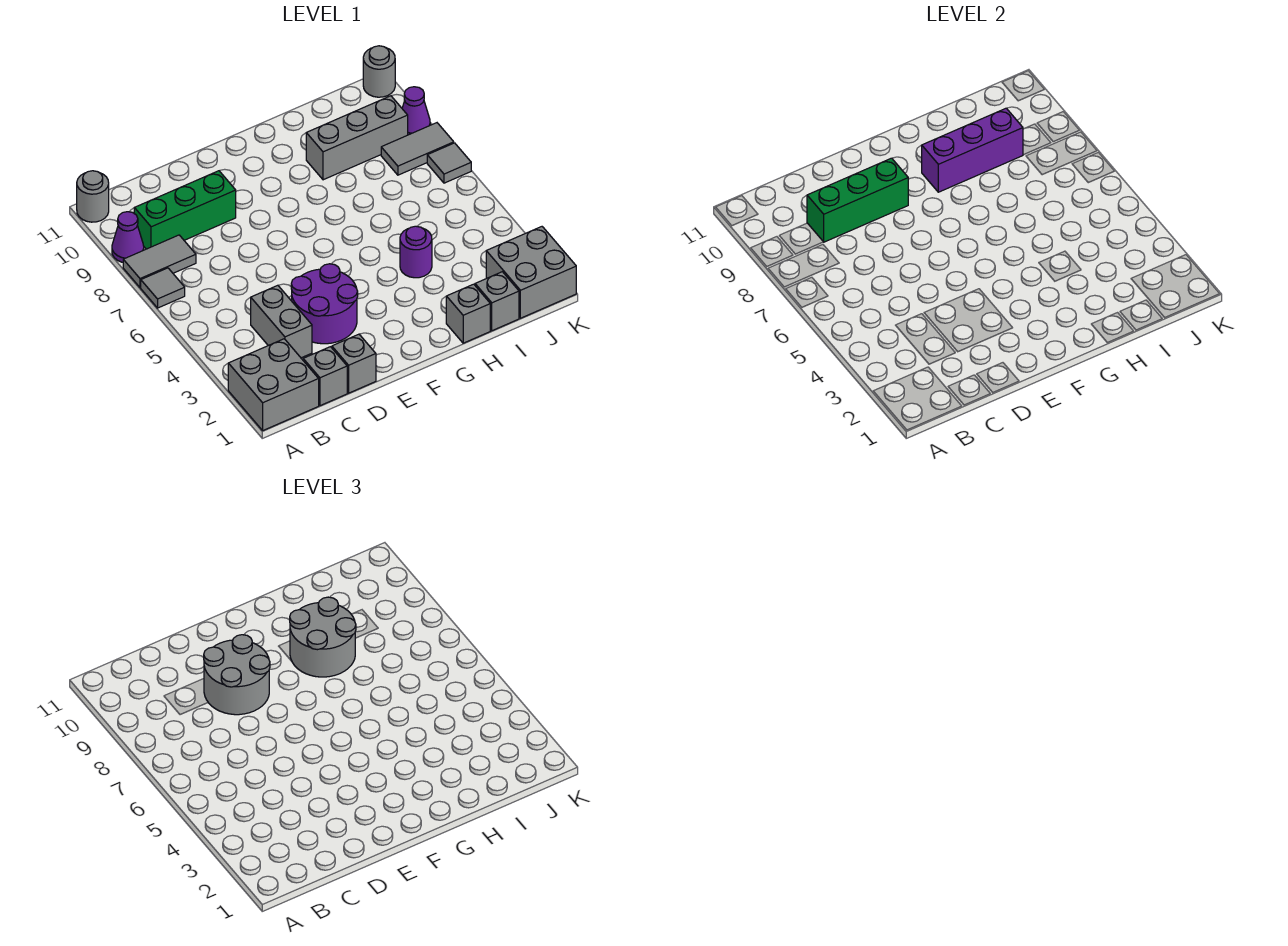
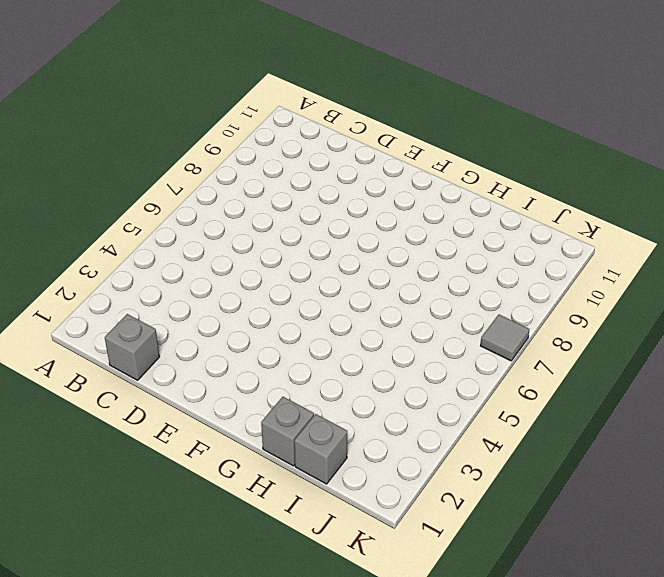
none -> grey brick A1:B2 level 1
none -> grey tile A7 level 1
none -> grey tile A8:B8 level 1

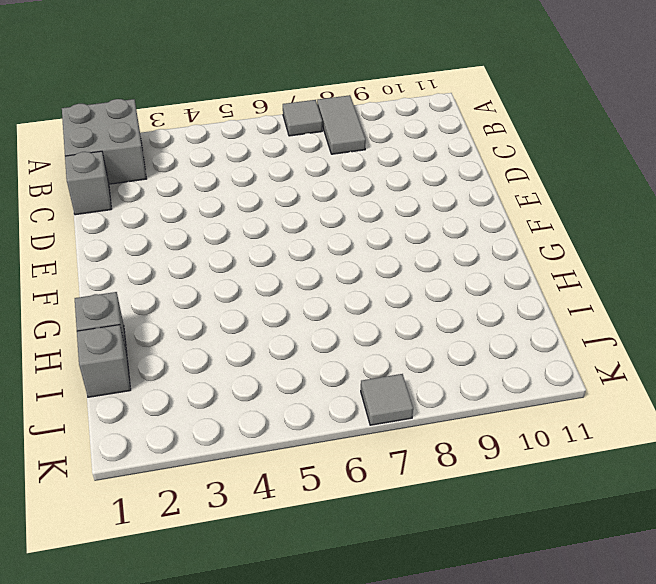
none -> purple cone A9 level 1
none -> grey round brick A11 level 1
none -> green brick B9:D9 level 1

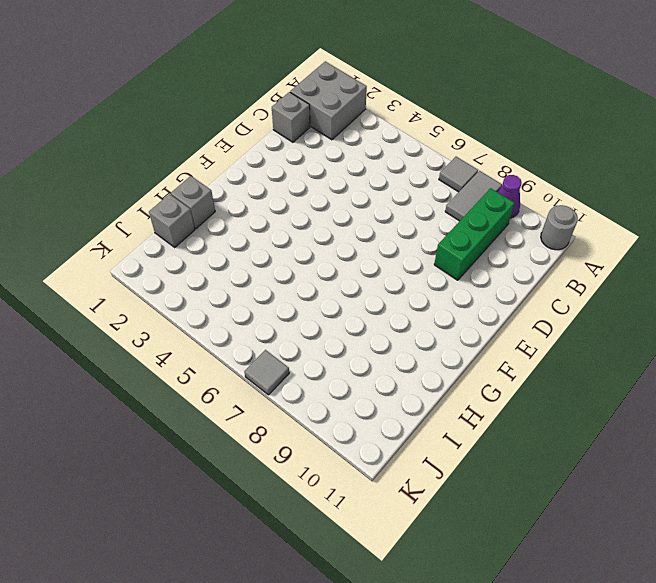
none -> grey brick C3:C4 level 1
none -> grey brick D1 level 1
none -> purple round brick D3:E4 level 1

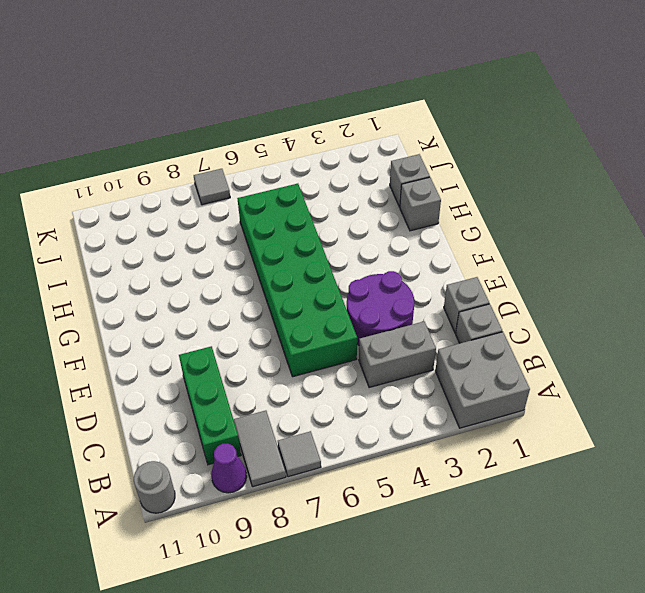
green brick D5:I6 level 1 -> none
none -> purple round brick H4 level 1
none -> grey brick H9:J9 level 1
none -> grey brick J1:K2 level 1

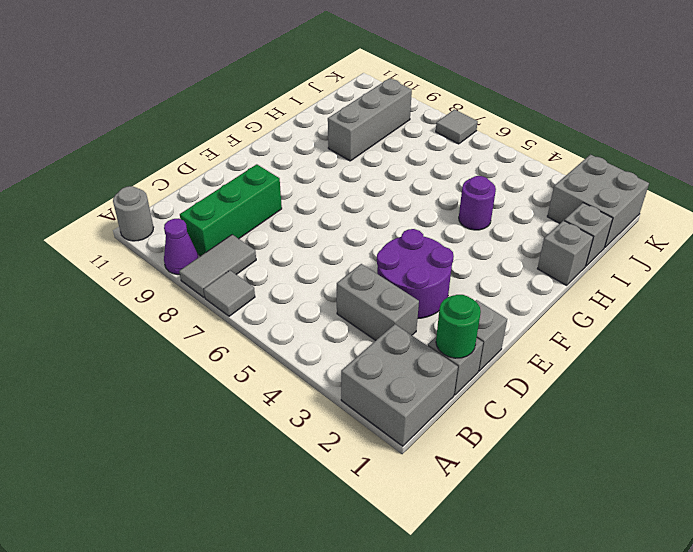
green round brick C1 level 2 -> none
none -> grey tile J8:K8 level 1
none -> purple cone K9 level 1
none -> grey round brick K11 level 1

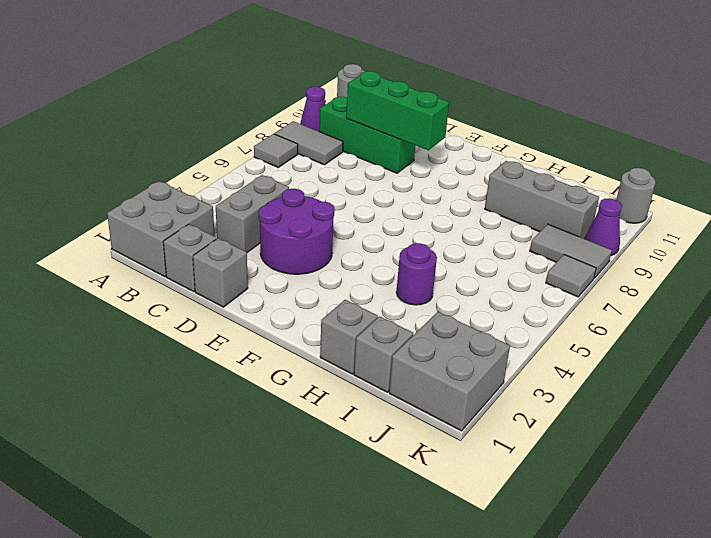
none -> purple brick G9:I9 level 2
none -> grey round brick D8:E9 level 3
none -> grey round brick G8:H9 level 3

